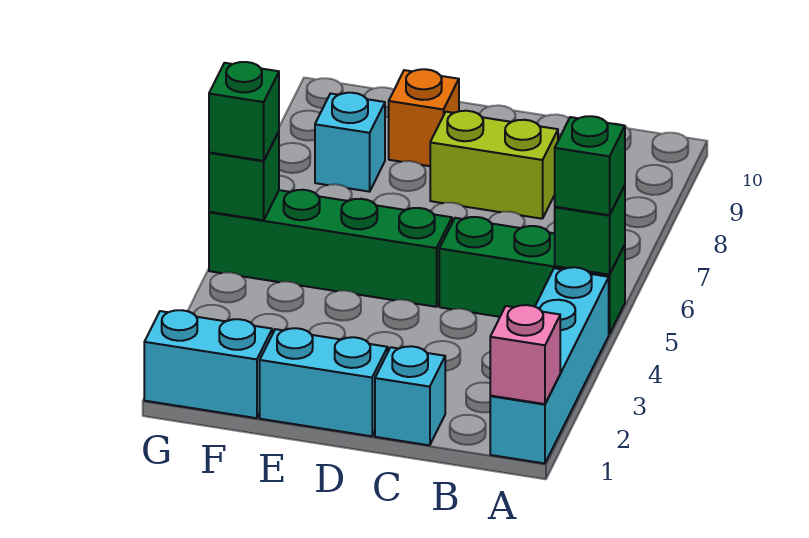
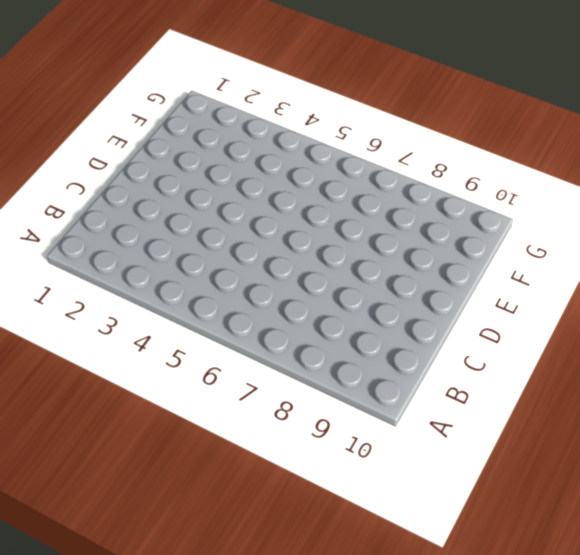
none -> cyan brick A1:A4 level 1
none -> green brick A5:C5 level 1
none -> cyan brick C1 level 1

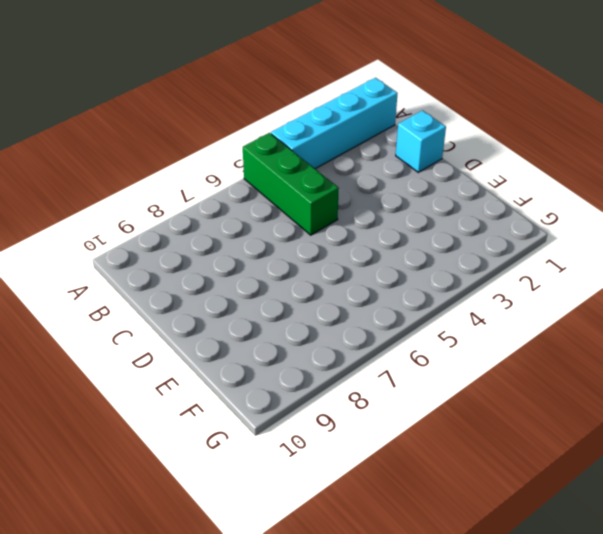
none -> lime brick C8:D8 level 1
none -> cyan brick D1:E1 level 1
none -> green brick D5:G5 level 1

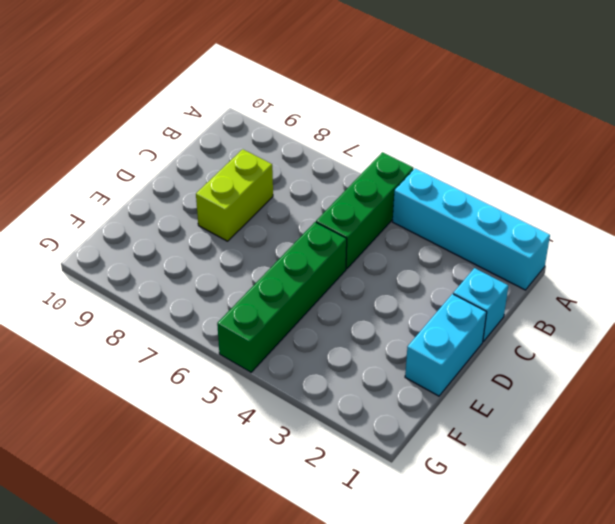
none -> orange brick E9 level 1
none -> cyan brick F1:G1 level 1
none -> cyan brick F8 level 1

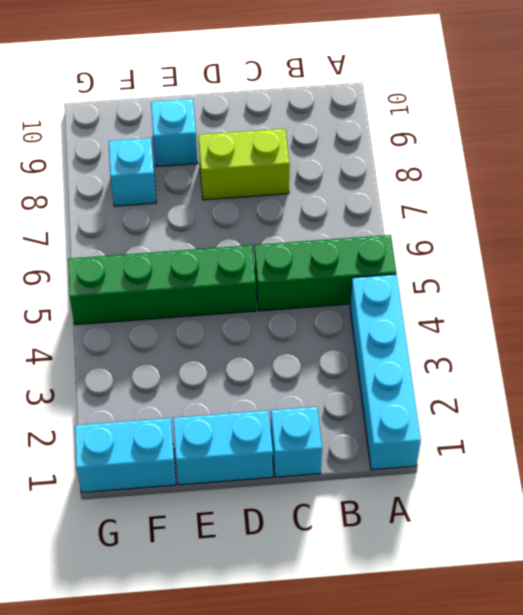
cyan brick E9 level 1 -> orange brick E9 level 1
none -> pink brick A1 level 2
none -> green brick A5 level 2
none -> green brick G5 level 2

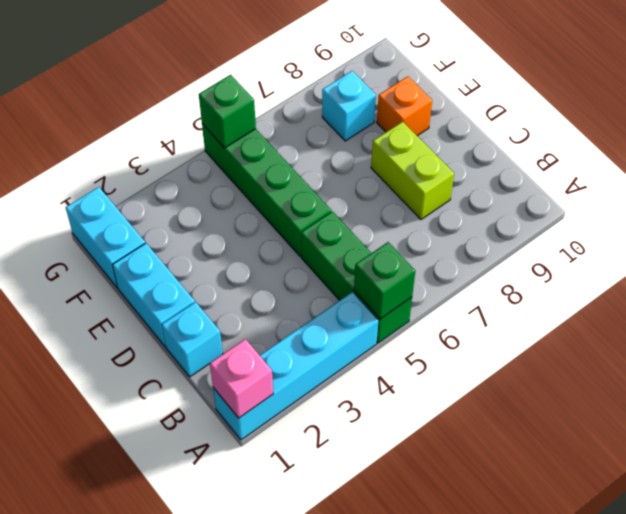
none -> green brick A5 level 3
none -> green brick G5 level 3

